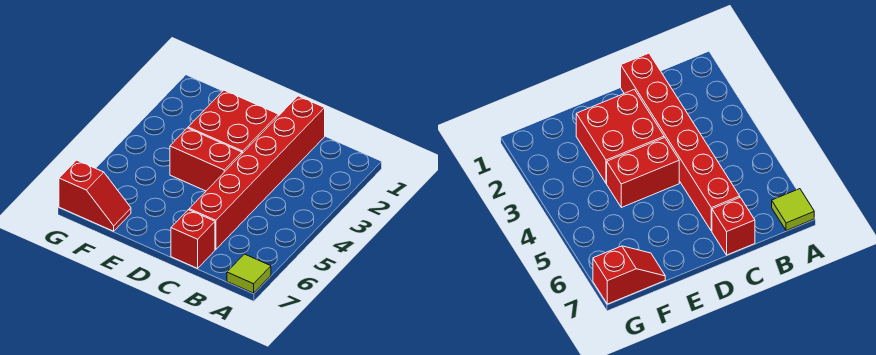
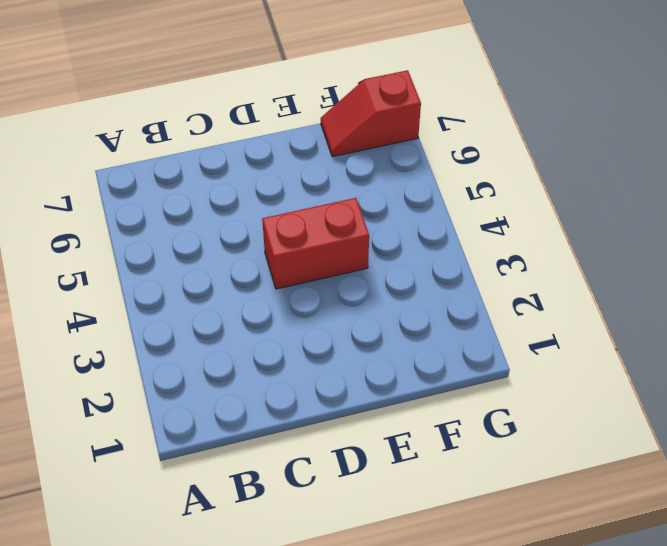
none -> lime tile A7 level 1
none -> red brick C1:C6 level 1

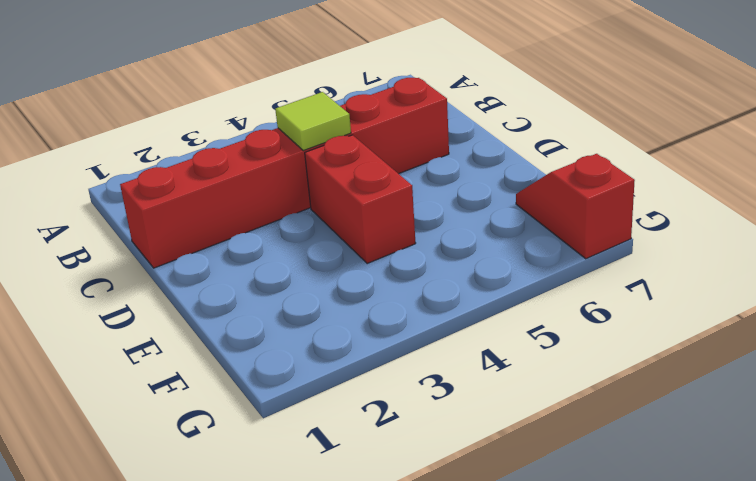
lime tile C4 level 2 -> lime tile A7 level 1
none -> red brick C7 level 1
none -> red brick D2:E3 level 1

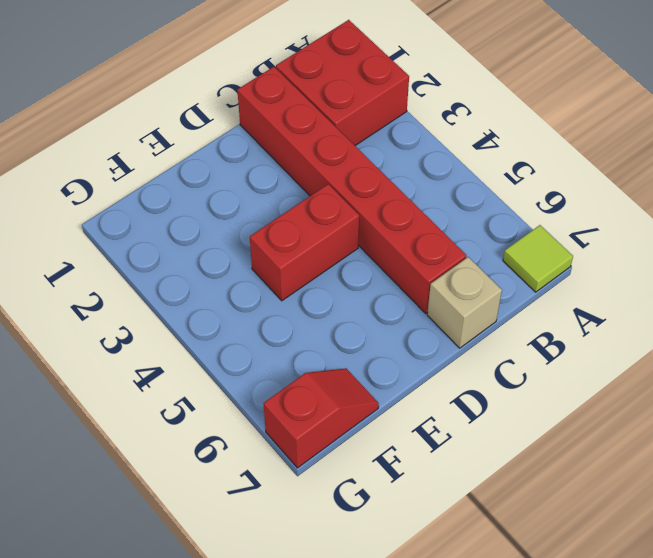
red brick A1:B2 level 1 -> red brick D2:E3 level 1
tan brick C7 level 1 -> red brick C7 level 1

